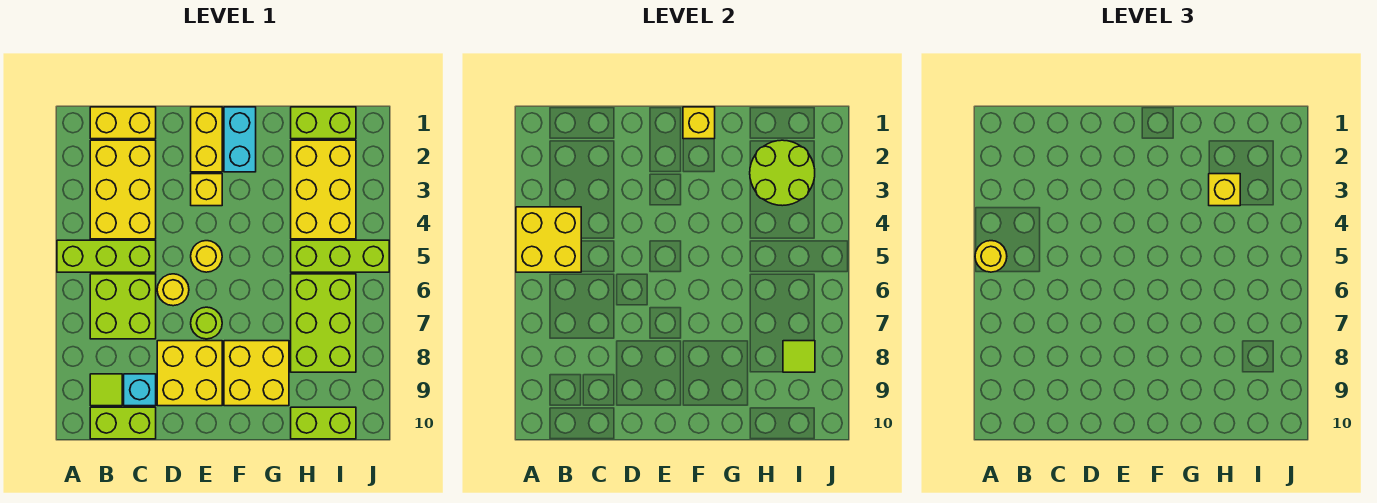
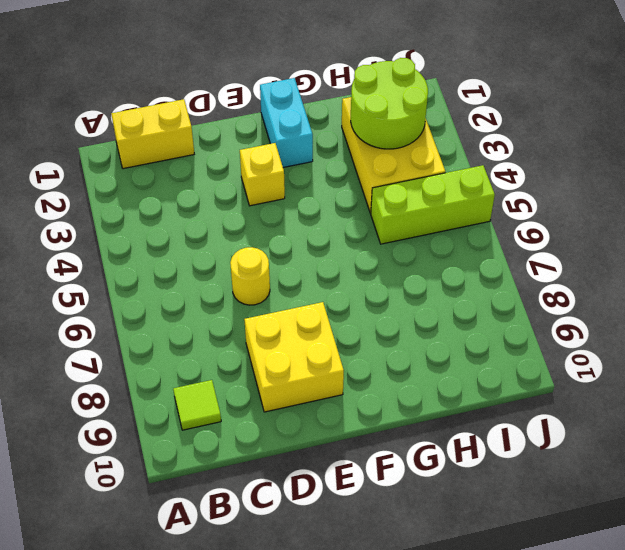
none -> lime brick A5:C5 level 1
none -> yellow brick B2:C4 level 1
none -> lime brick B6:C7 level 1

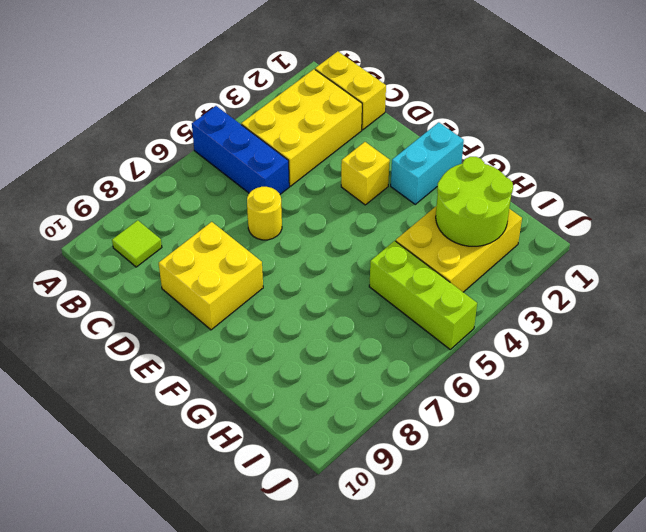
blue brick A5:C5 level 1 -> lime brick A5:C5 level 1
none -> lime brick B6:C7 level 1
none -> lime brick B10:C10 level 1
none -> cyan brick C9 level 1

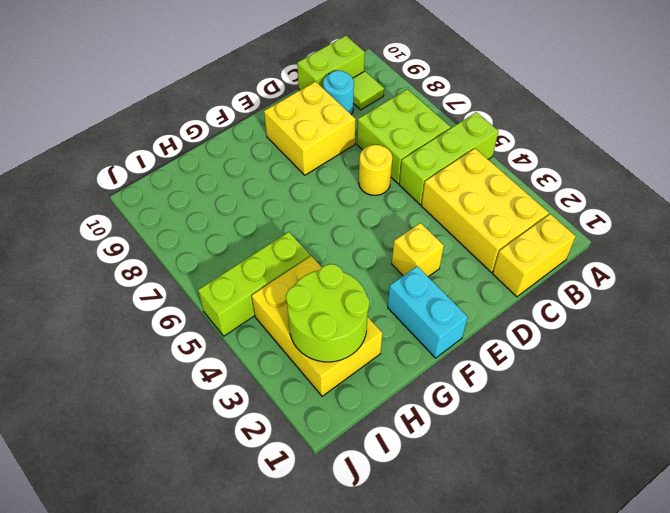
cyan round brick C9 level 1 -> cyan brick C9 level 1
none -> yellow brick E1:E2 level 1
none -> yellow round brick E5 level 1
none -> lime round brick E7 level 1

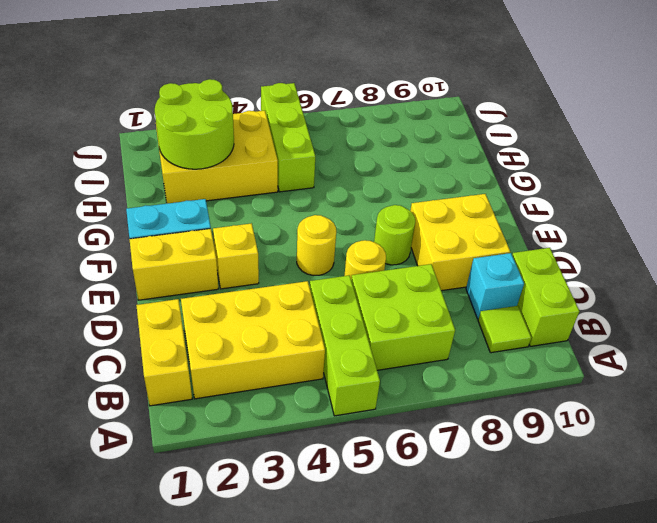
none -> yellow brick F8:G9 level 1
none -> lime brick H1:I1 level 1
none -> lime brick H6:I8 level 1

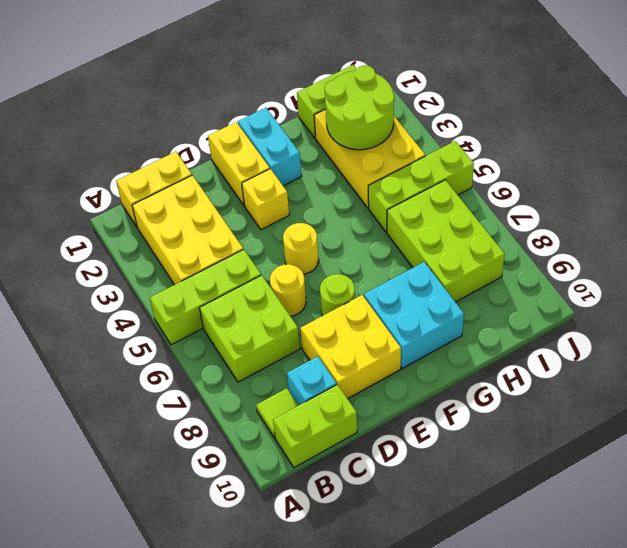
cyan brick F8:G9 level 1 -> yellow brick F8:G9 level 1
none -> lime brick H10:I10 level 1
none -> yellow brick A4:B5 level 2
none -> yellow brick F1 level 2

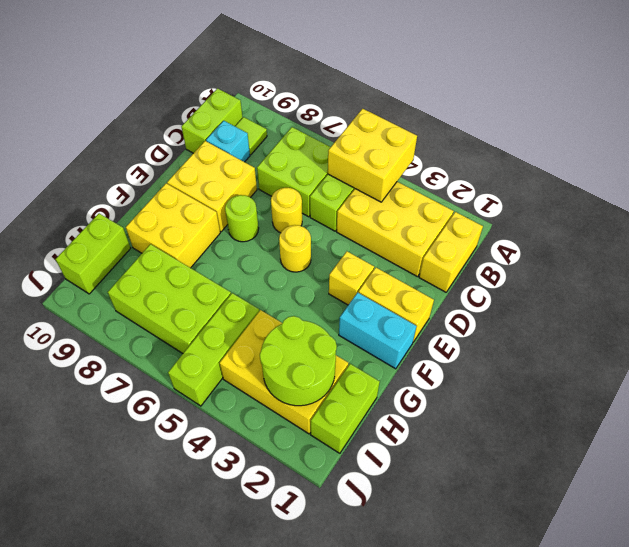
none -> yellow brick F1 level 2
none -> lime tile I8 level 2
none -> yellow round brick A5 level 3

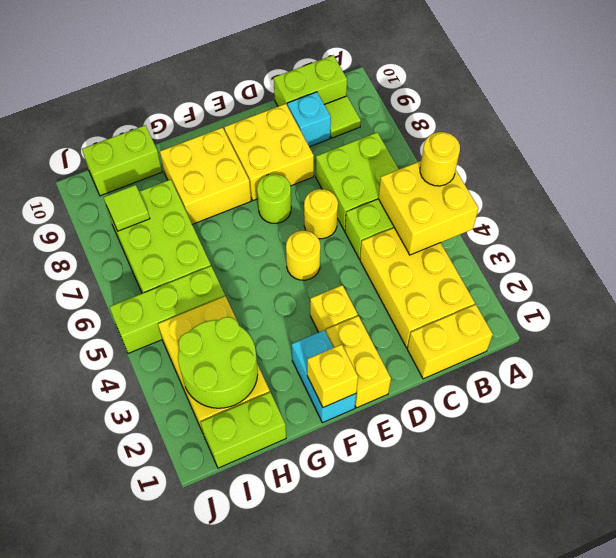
none -> yellow brick H3 level 3

